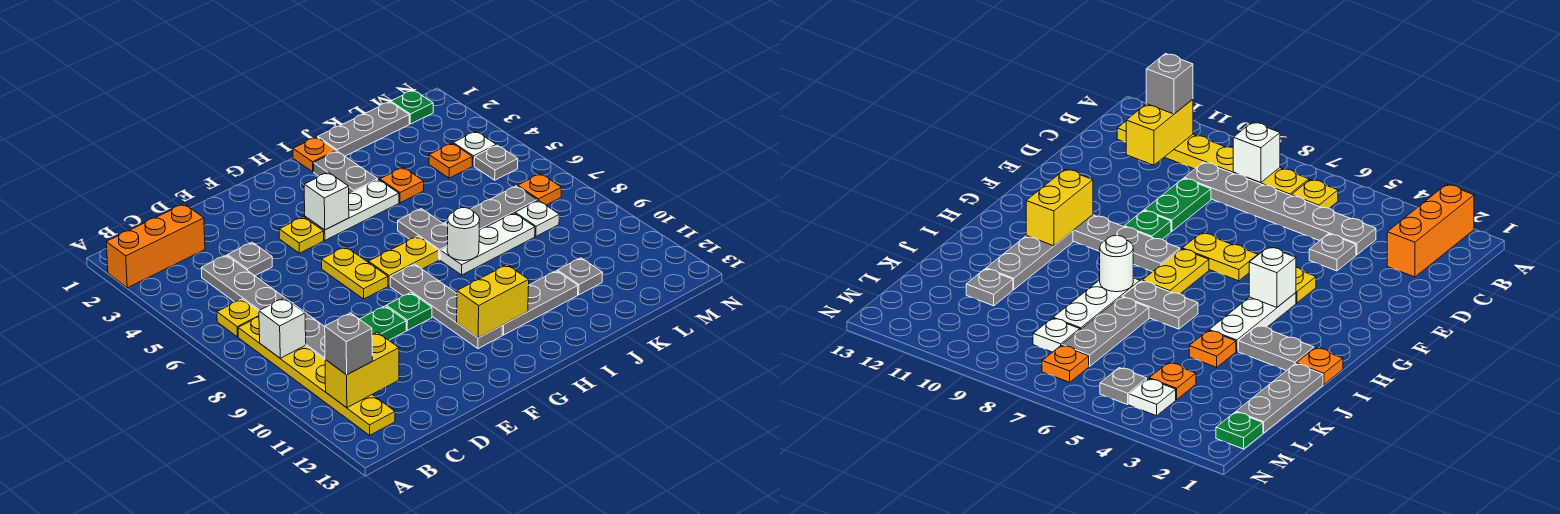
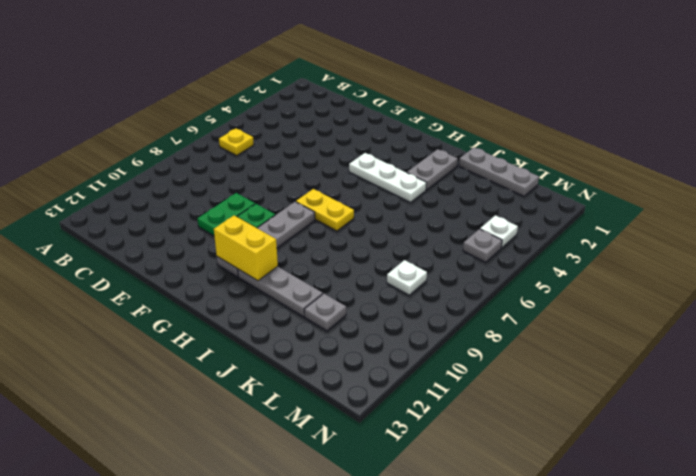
green plate E9:E10 level 1 -> green plate D9:E9 level 1
none -> orange brick A2:C2 level 1
none -> yellow plate B7:B12 level 1
none -> grey plate C4:C9 level 1
none -> grey plate D4 level 1

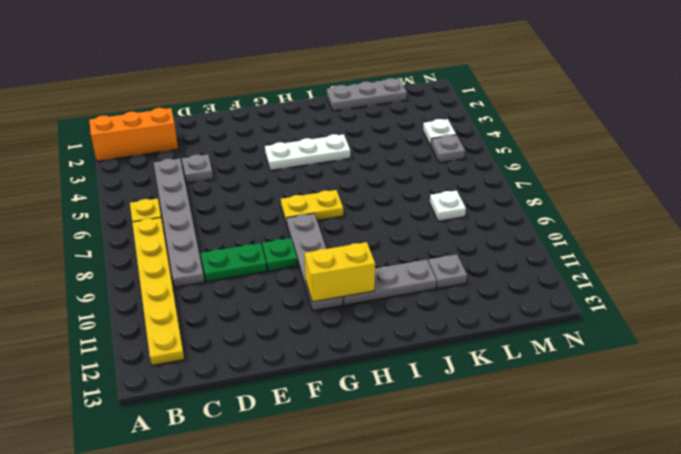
none -> yellow plate F4 level 1
none -> yellow plate F6:F7 level 1
none -> orange plate I1 level 1
none -> grey plate I2:I3 level 1

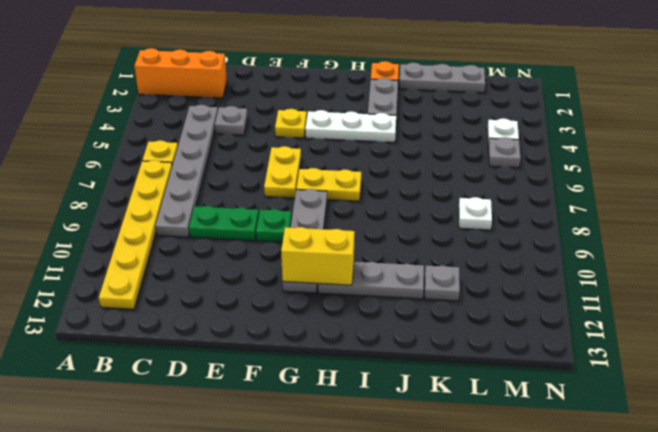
none -> grey plate I6:I7 level 1
none -> white plate I8:K8 level 1
none -> orange plate J4 level 1
none -> grey plate J7:L7 level 1

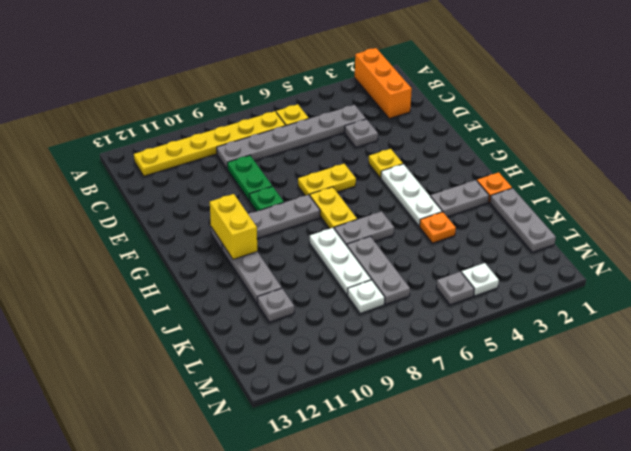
none -> orange plate L4 level 1
none -> green plate M1 level 1
none -> orange plate M7 level 1
none -> white brick B8 level 2

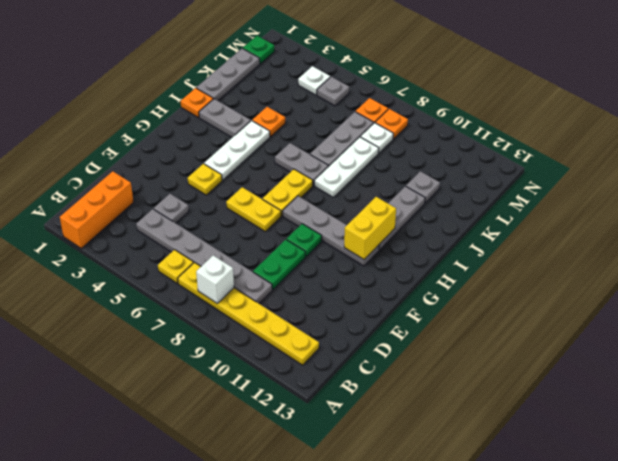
orange plate M8 level 1 -> orange plate L4 level 1
none -> yellow brick B11:C11 level 2
none -> white brick G4 level 2
none -> white round brick I8 level 2
none -> grey brick B11 level 3

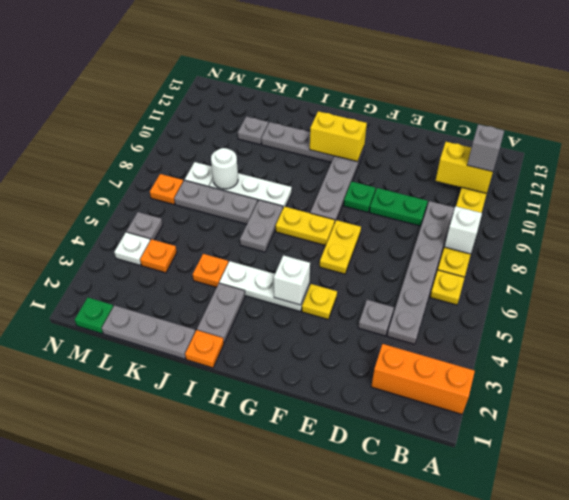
white round brick K8 level 2 -> white round brick I8 level 2

